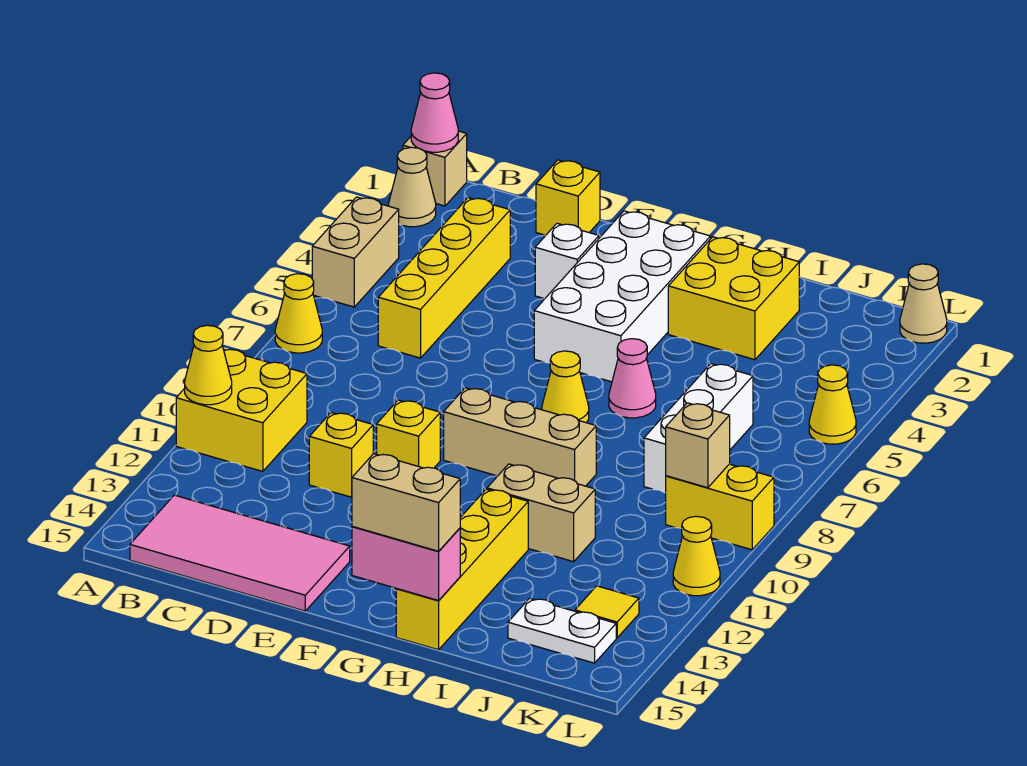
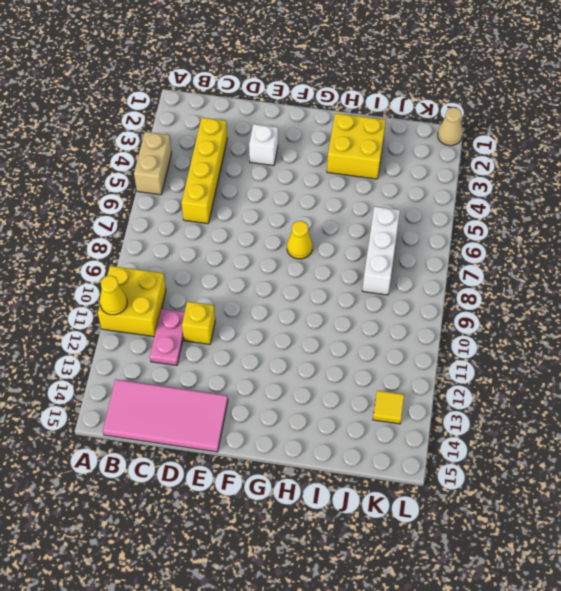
pink plate C11:C12 level 1 -> none
none -> tan brick A1 level 1
none -> tan cone A2 level 1
none -> yellow cone A7 level 1
none -> yellow brick D1 level 1

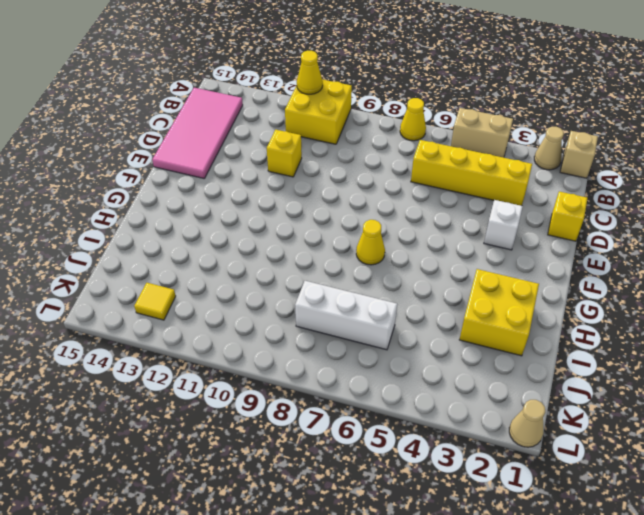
none -> yellow brick E10 level 1
none -> white brick F2:G5 level 1
none -> tan brick F9:H9 level 1
none -> pink cone H6 level 1

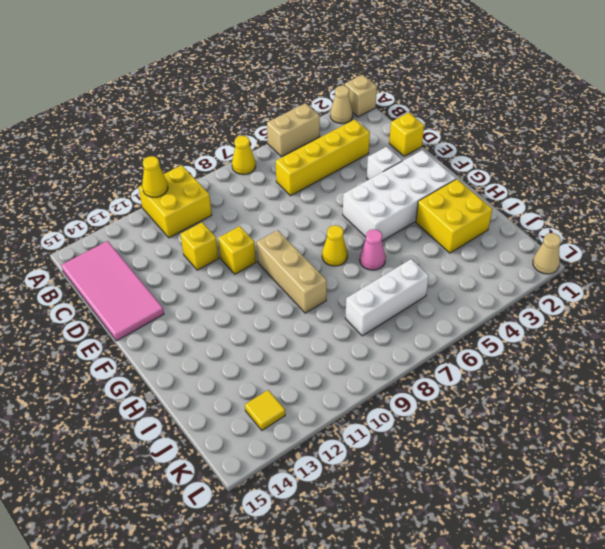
none -> tan brick H11:I11 level 1
none -> yellow brick H12:H15 level 1
none -> white plate J14:K14 level 1
none -> yellow brick K9:L9 level 1

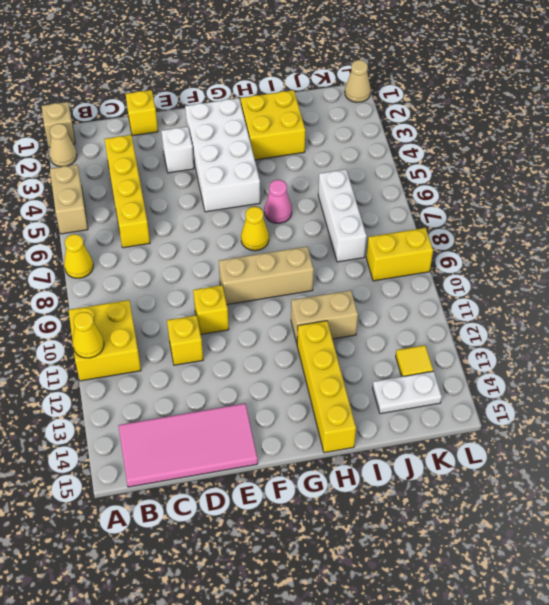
none -> yellow cone L5 level 1
none -> yellow cone L11 level 1
none -> pink cone A1 level 2
none -> pink brick G15:H15 level 2

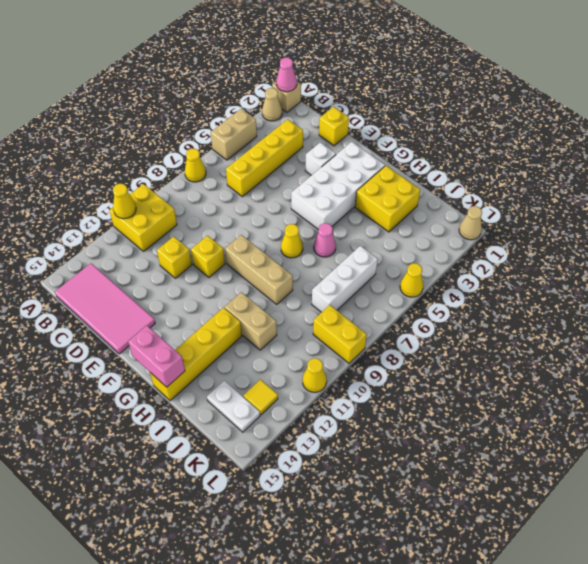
none -> tan brick K9 level 2
none -> tan brick G15:H15 level 3

